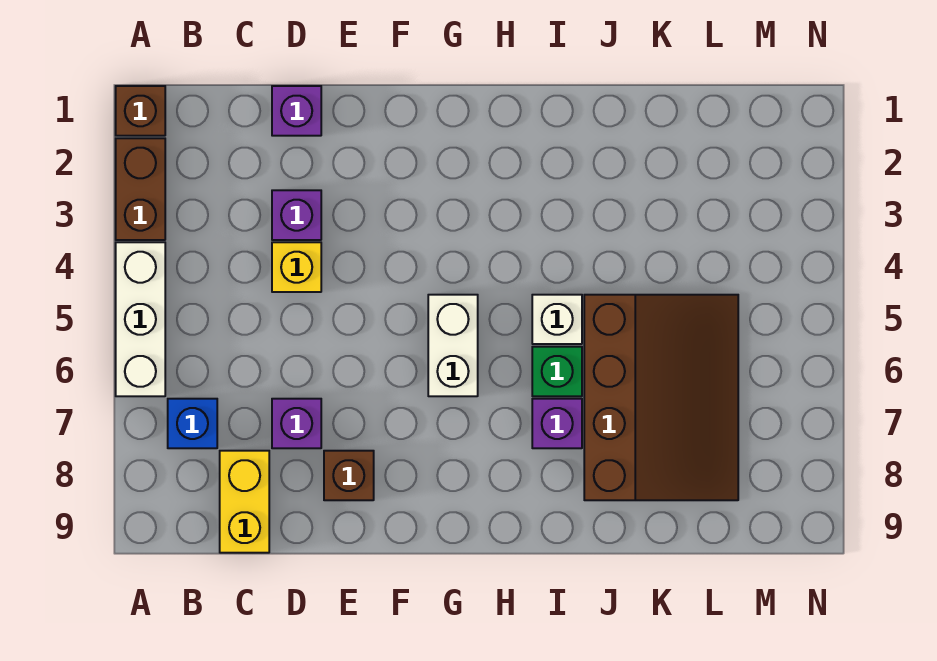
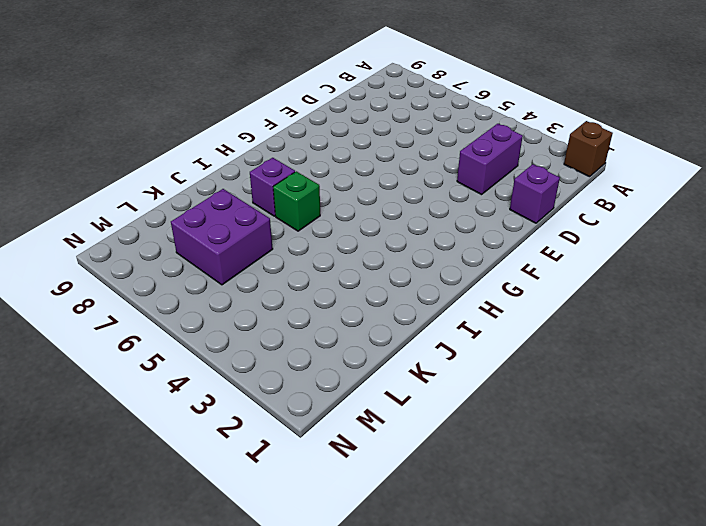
purple brick C3:D3 level 1 -> purple brick D3 level 1
purple brick K6:L7 level 1 -> brown slope J5:L8 level 1 top J
none -> brown brick A2:A3 level 1
none -> white brick A4:A6 level 1
none -> blue brick B7 level 1

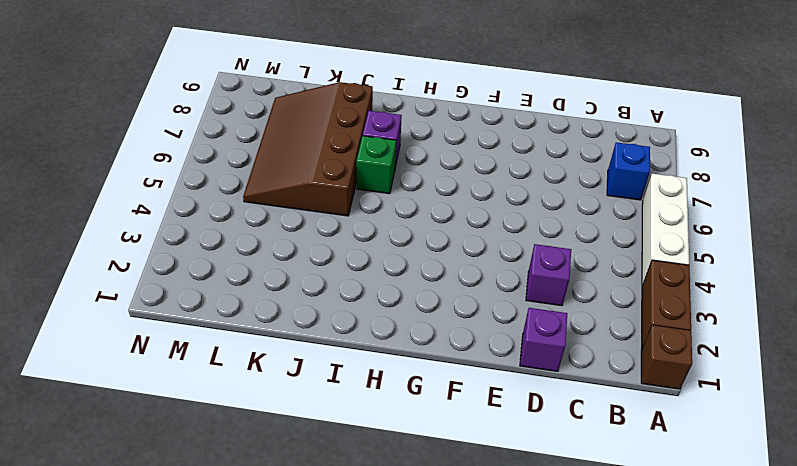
none -> yellow brick C8:C9 level 1
none -> yellow brick D4 level 1
none -> purple brick D7 level 1

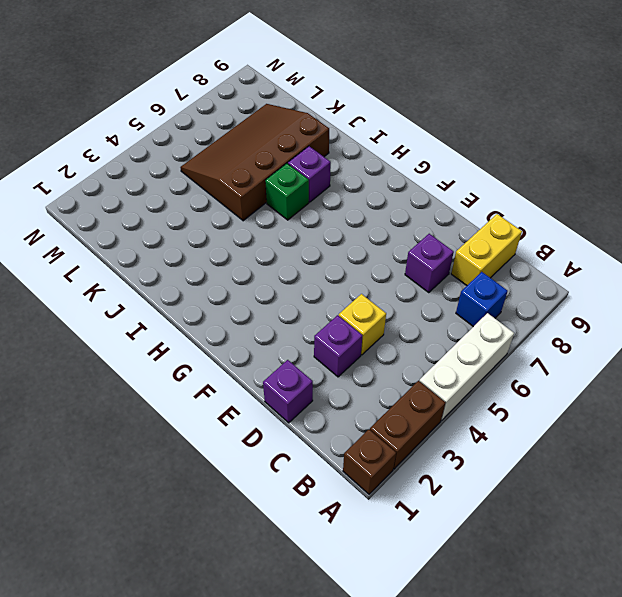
none -> brown brick E8 level 1
none -> white brick G5:G6 level 1
none -> white brick I5 level 1

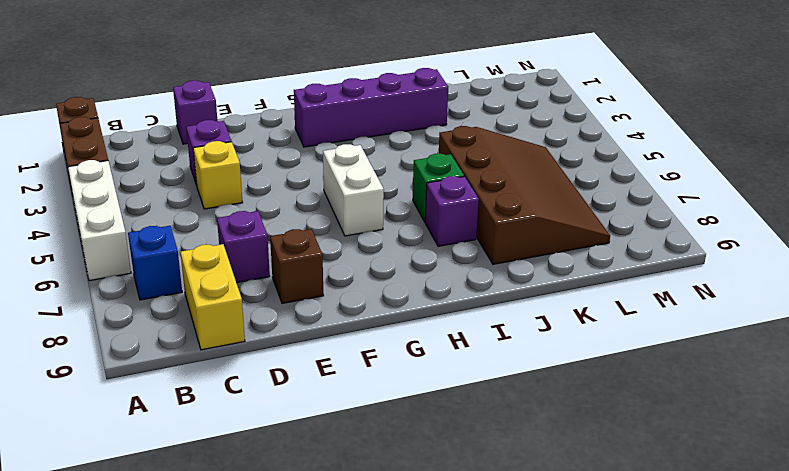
purple brick G2:J2 level 1 -> none
none -> white brick I5 level 1

